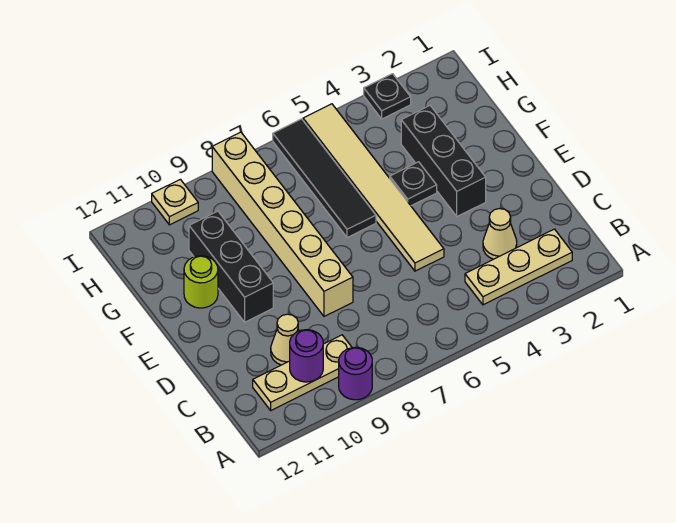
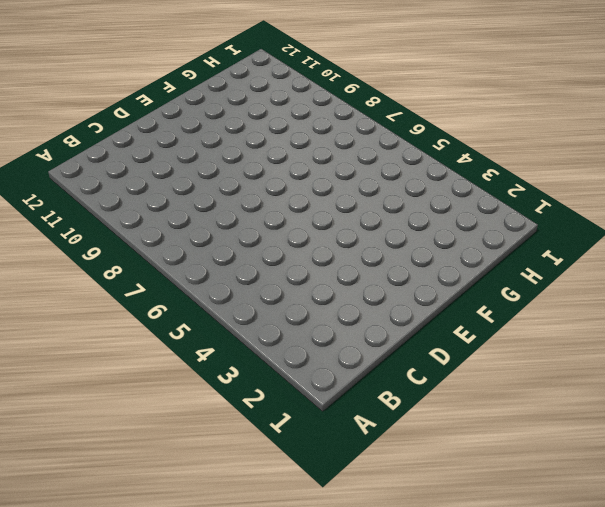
none -> purple round brick A9 level 1
none -> tan plate B2:B4 level 1
none -> tan plate B9:B11 level 1

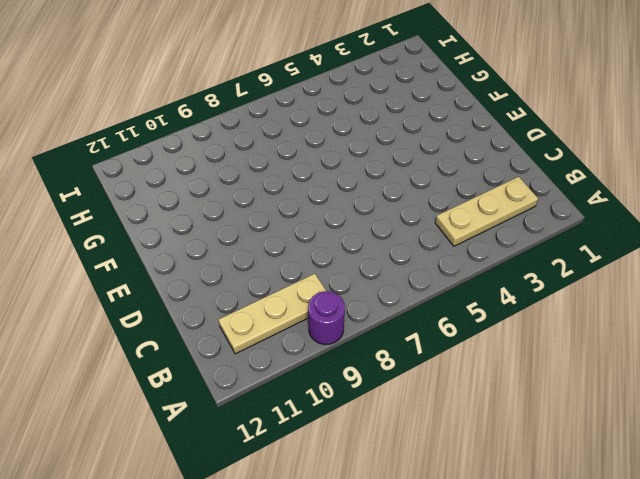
none -> tan cone C3 level 1
none -> tan cone C10 level 1
none -> tan tile D5:I5 level 1

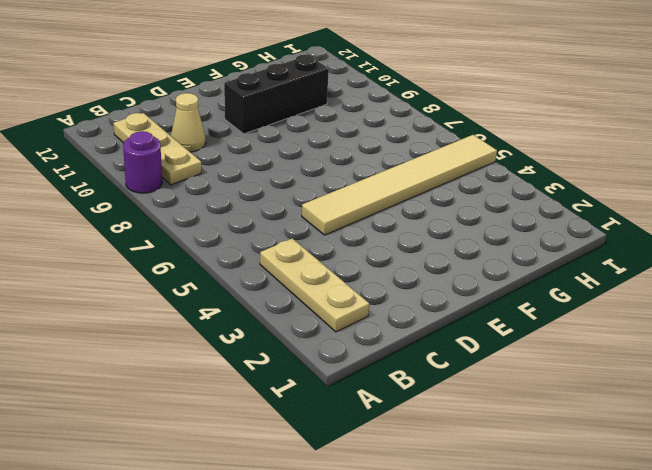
none -> tan cone C3 level 1
none -> tan brick D8:I8 level 1
none -> black brick E3:G3 level 1

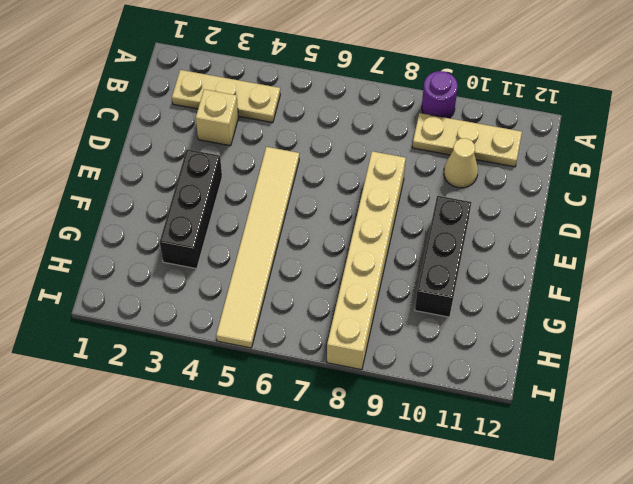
tan brick C3 level 1 -> tan cone C3 level 1
none -> black plate F4 level 1
none -> black tile F6:I6 level 1
none -> lime round brick F11 level 1

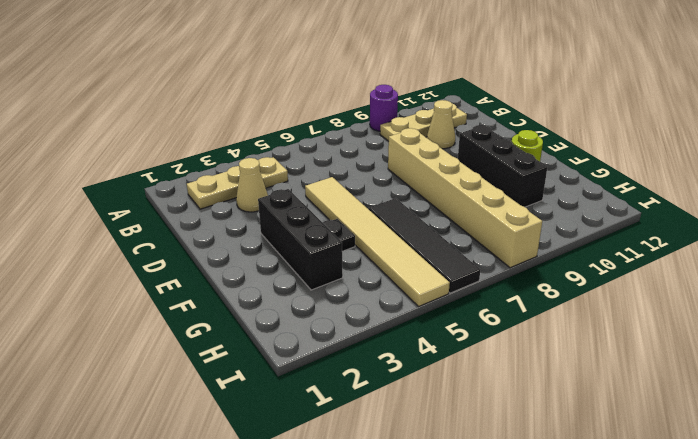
none -> black plate I3 level 1
none -> tan plate I10 level 1
none -> purple round brick B10 level 2

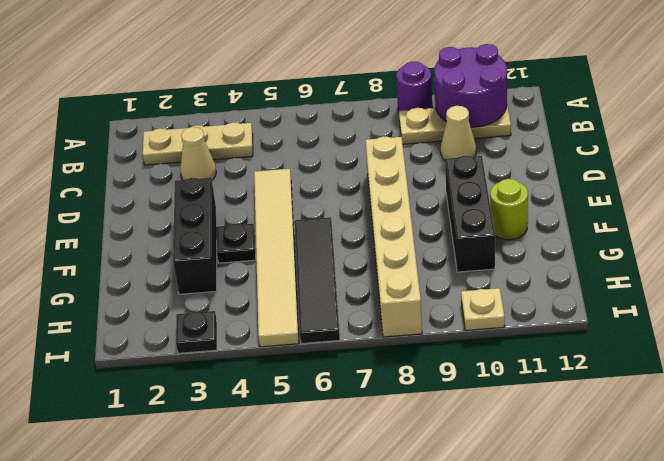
purple round brick A10:B11 level 2 -> purple round brick B10 level 2

